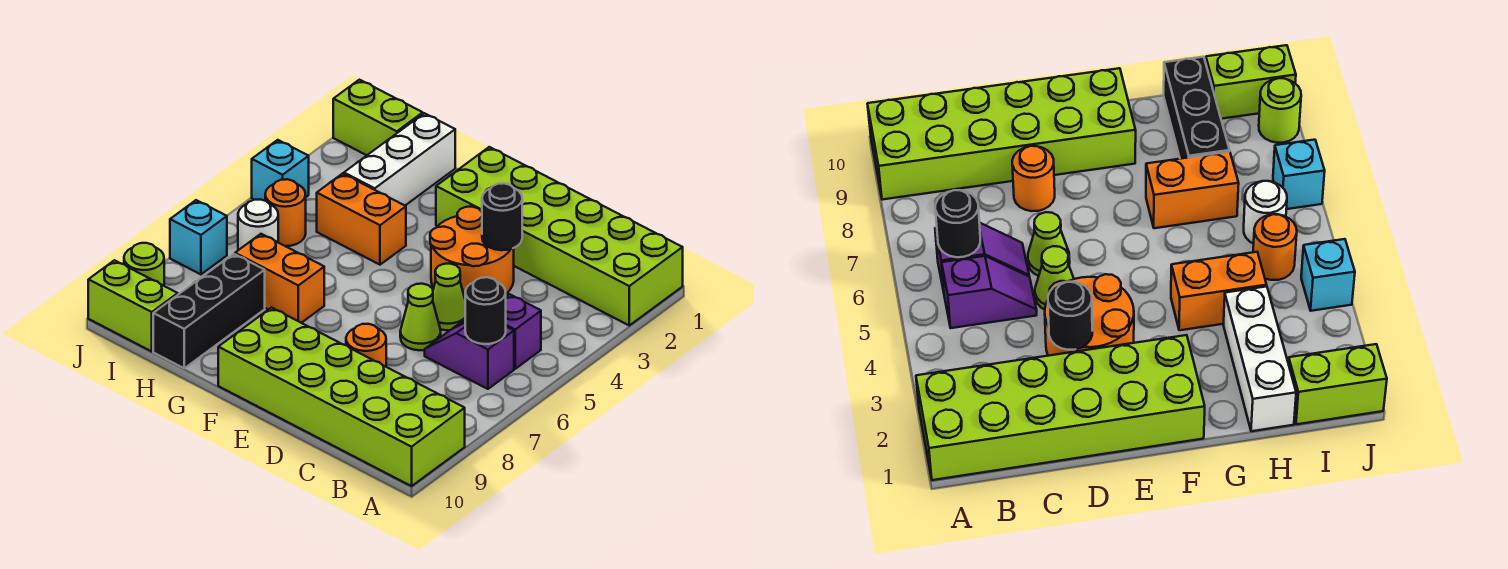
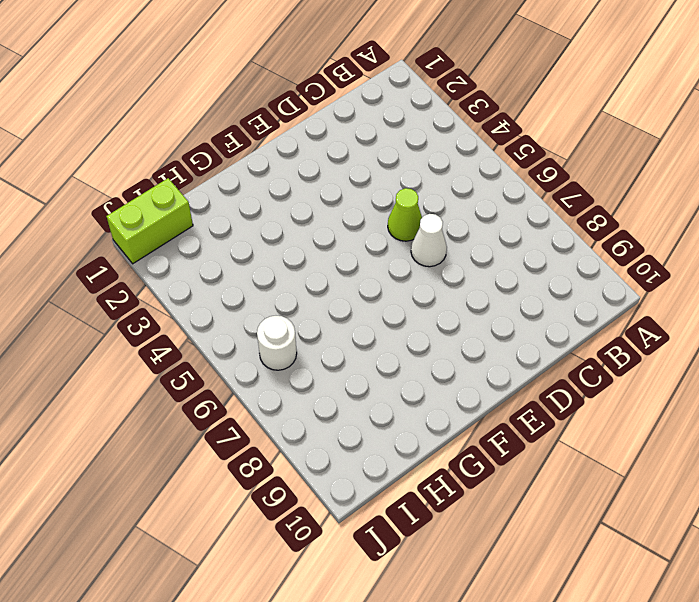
white cone D6 level 1 -> lime cone D6 level 1
none -> lime brick A1:F2 level 1
none -> lime brick A9:F10 level 1
none -> purple slope B5:C5 level 1 top B

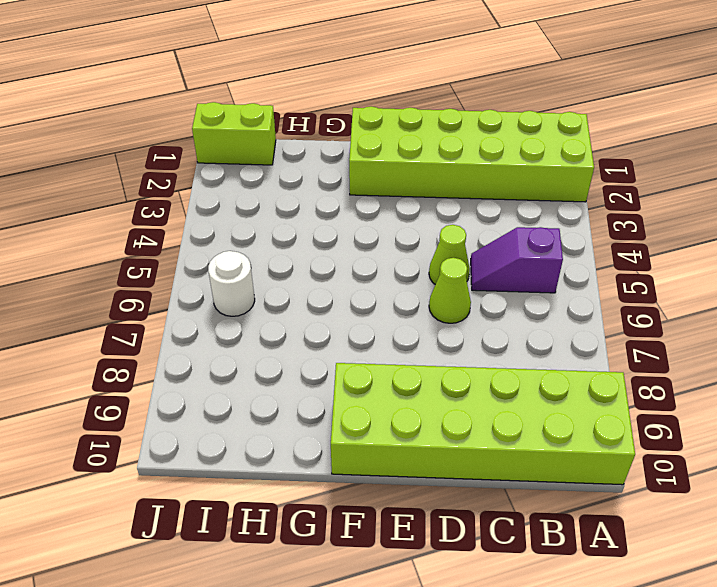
none -> purple slope B6:C6 level 1 top B
none -> orange round brick D3:E4 level 1
none -> orange round brick D8 level 1

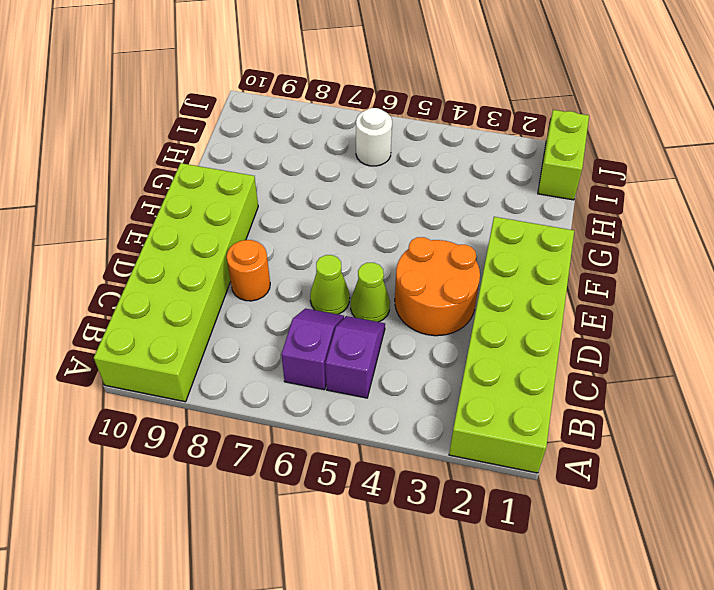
none -> orange brick G4:H4 level 1
none -> orange brick G7:H7 level 1
none -> white brick H1:H3 level 1

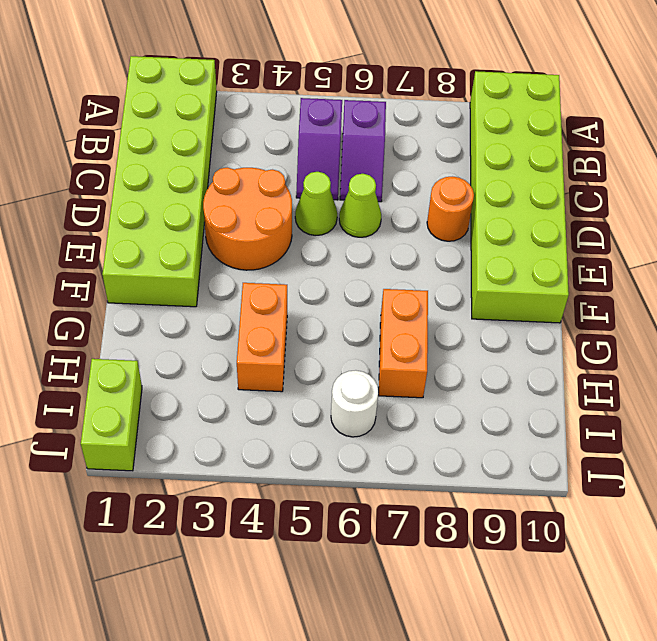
none -> white brick H1:H3 level 1
none -> black brick H8:H10 level 1
none -> orange round brick I5 level 1

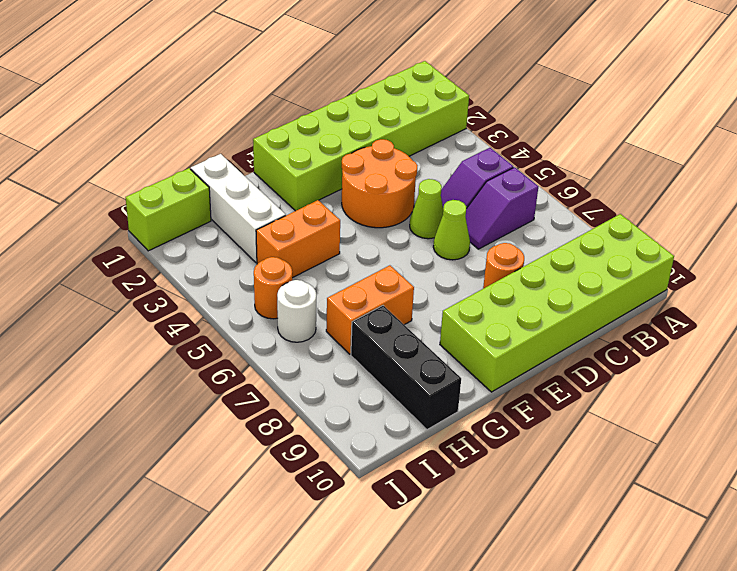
none -> lime brick I10:J10 level 1
none -> cyan brick J4 level 1
none -> cyan brick J7 level 1

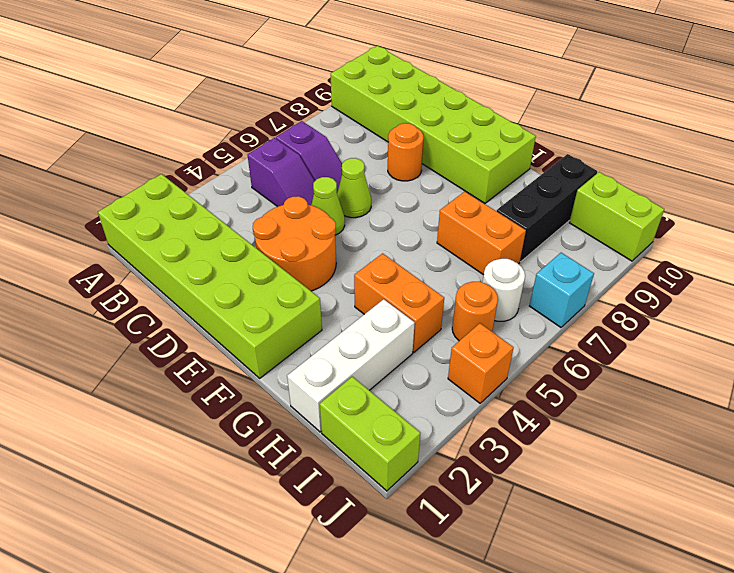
orange brick J4 level 1 -> cyan brick J4 level 1
none -> lime round brick J9 level 1
none -> black round brick B6 level 2
none -> black round brick D3 level 2

